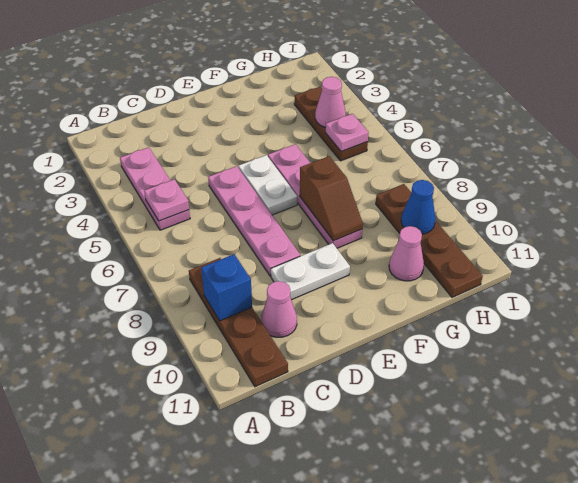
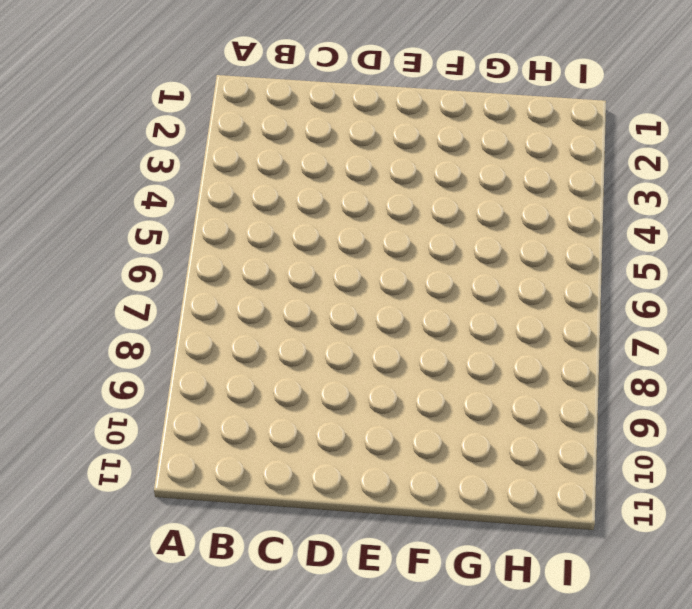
none -> pink plate B3:B5 level 1
none -> brown plate B8:B11 level 1
none -> pink cone C10 level 1

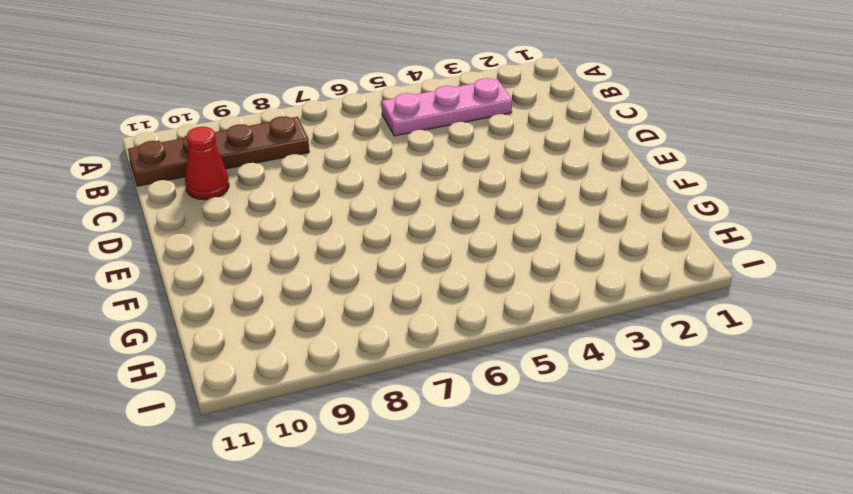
red cone C10 level 1 -> pink cone C10 level 1
none -> pink plate D5:D8 level 1
none -> white plate D9:E9 level 1
none -> white plate E5:E6 level 1

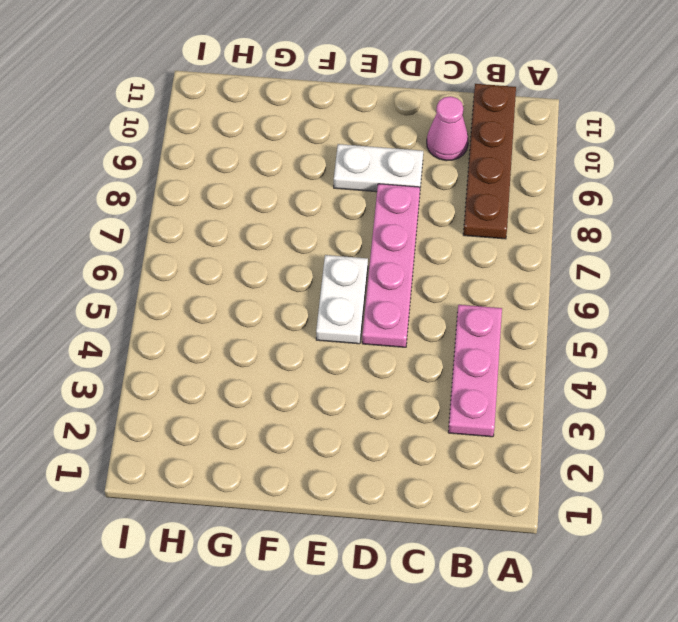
none -> pink plate F5:F8 level 1
none -> pink cone G10 level 1
none -> brown plate H3:H5 level 1

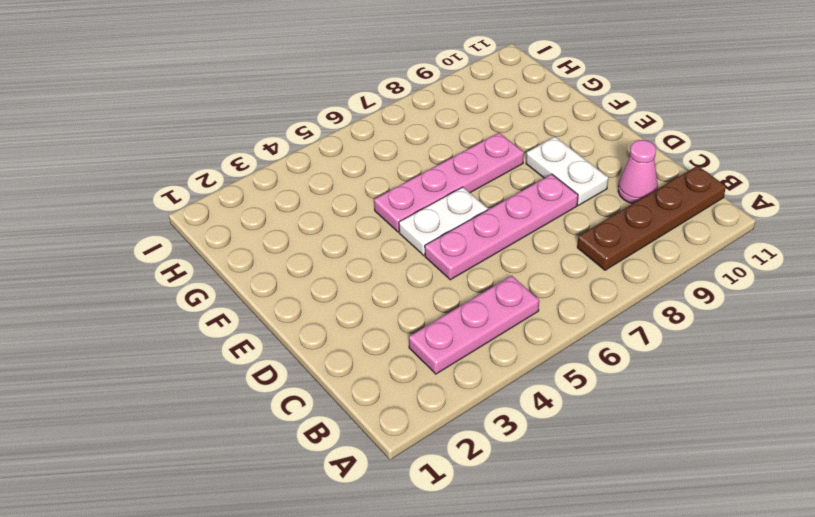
none -> pink cone G10 level 1
none -> brown plate H3:H5 level 1
none -> brown plate H8:H11 level 1

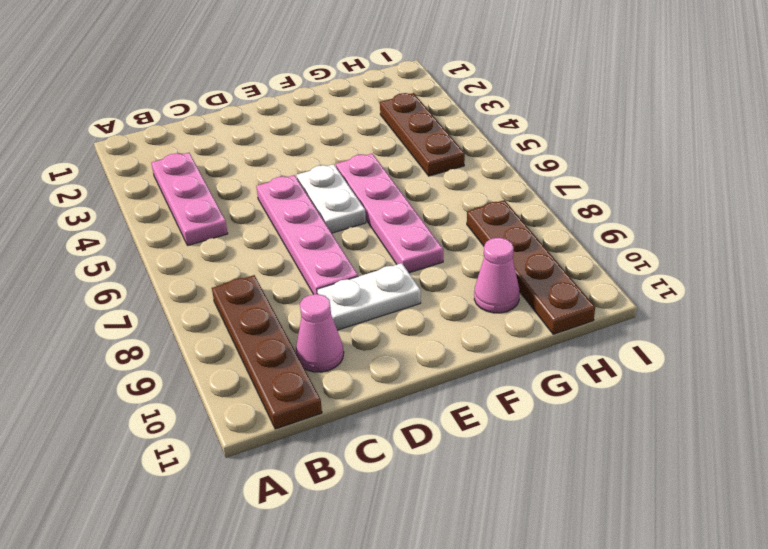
none -> pink plate B5 level 2
none -> blue brick B9 level 2
none -> brown slope F7:F8 level 2 top 7

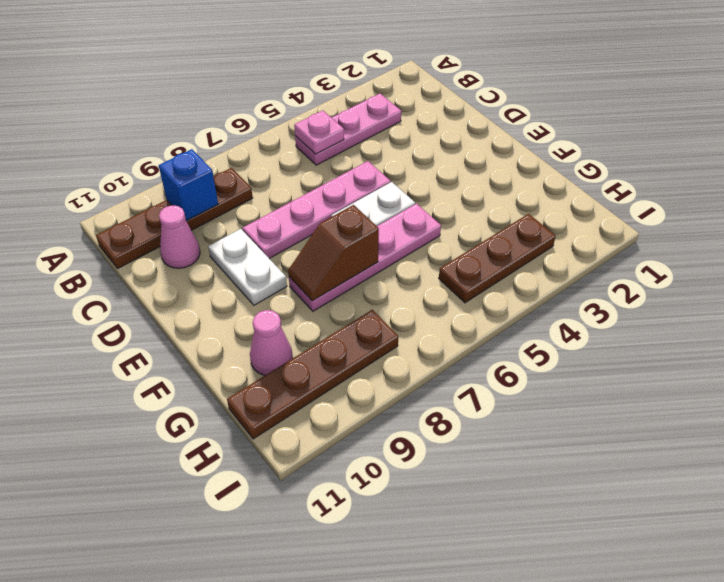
none -> pink cone H4 level 2
none -> pink plate H5 level 2
none -> blue cone H9 level 2

